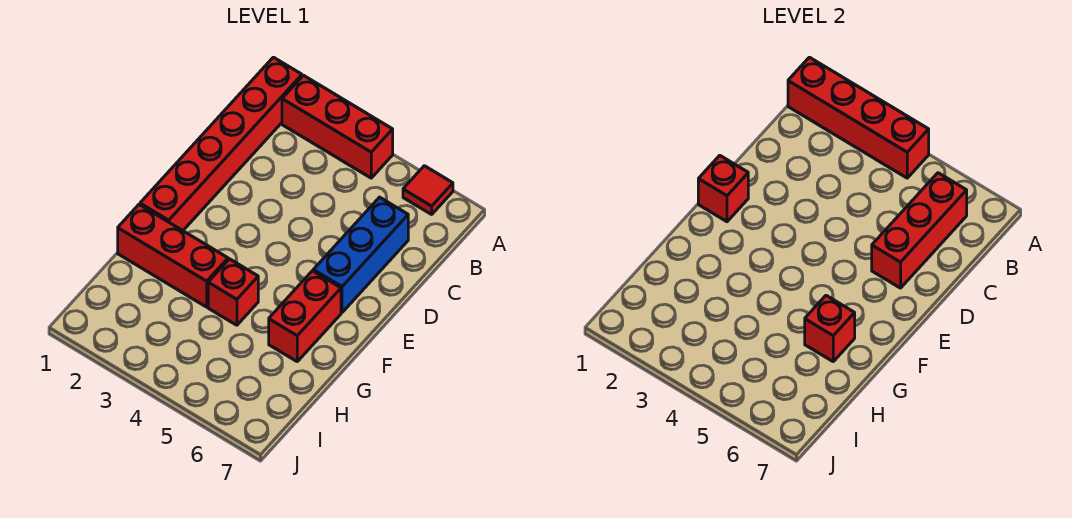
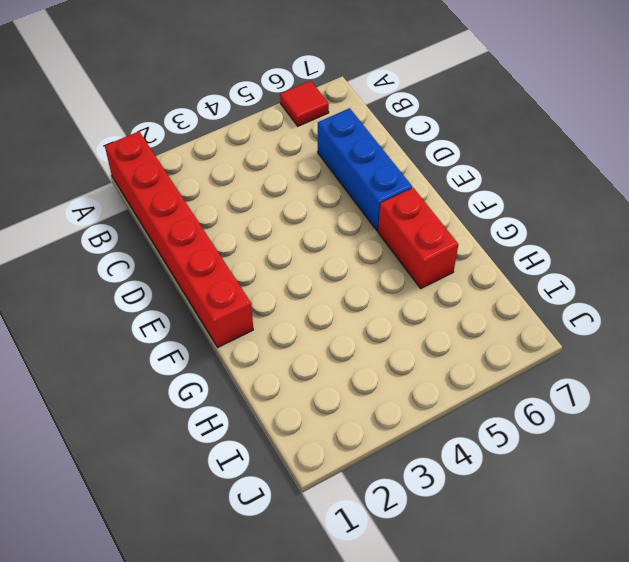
none -> red brick A2:A4 level 1
none -> red brick G1:G3 level 1

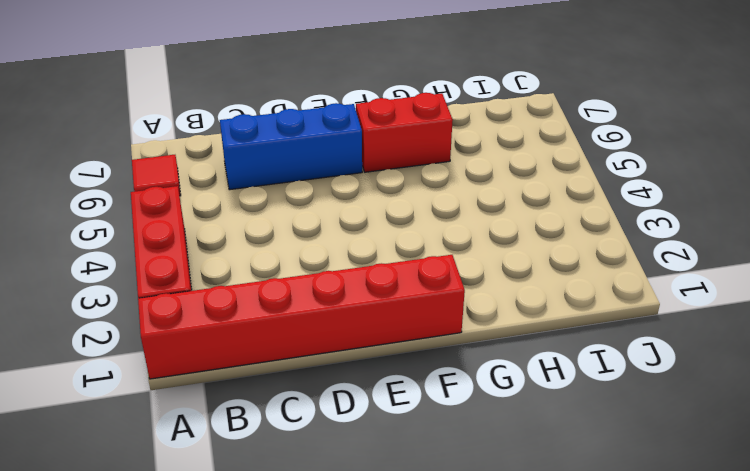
none -> red brick G1:G3 level 1
none -> red brick G4 level 1

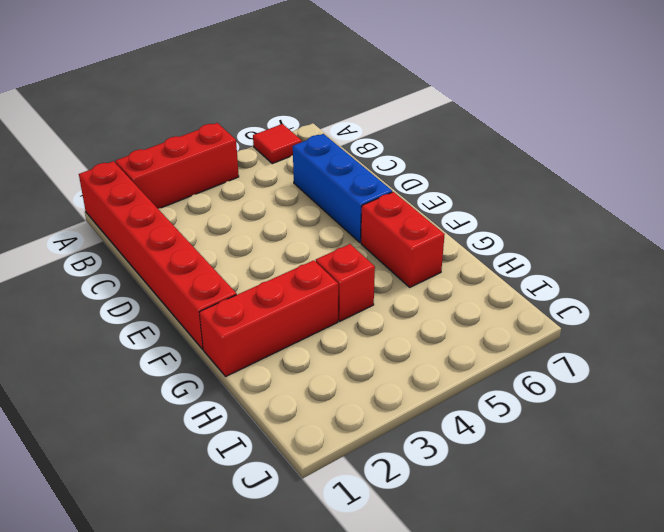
none -> red brick A1:A4 level 2
none -> red brick B6:D6 level 2

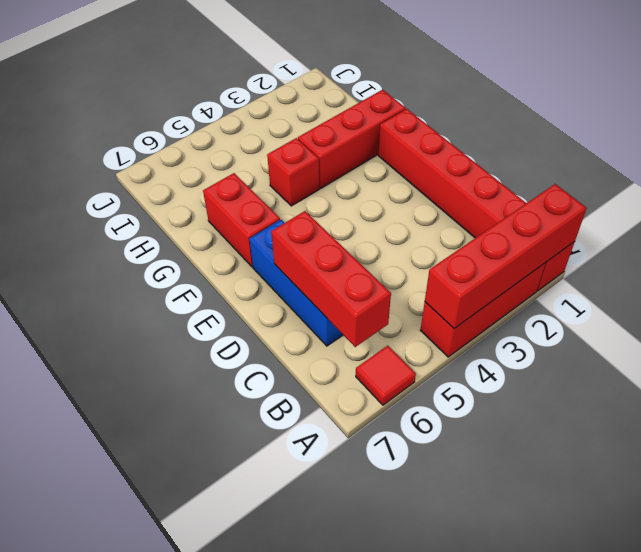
none -> red brick E1 level 2
none -> red brick G6 level 2

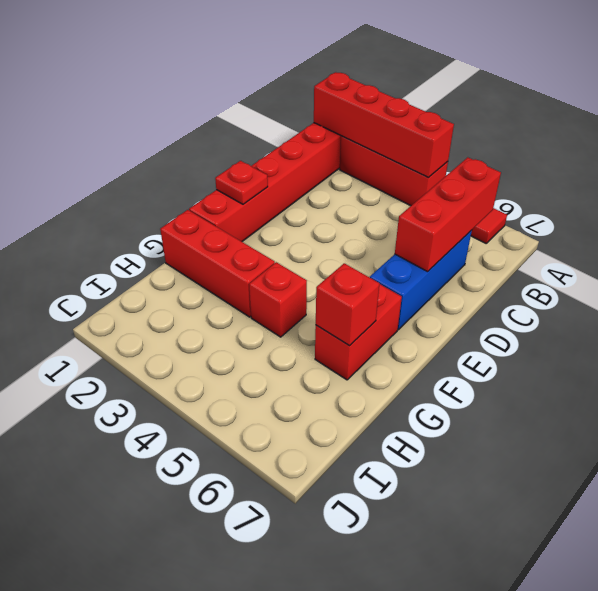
red plate E1 level 2 -> red brick E1 level 2

